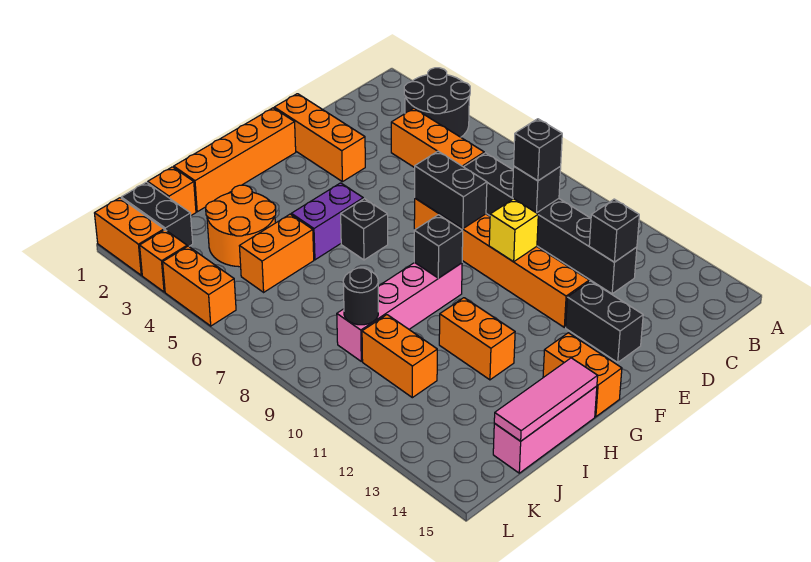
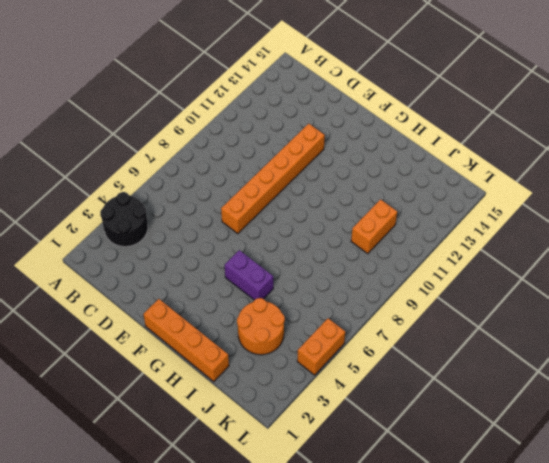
none -> orange brick C4:C6 level 1
none -> black brick C7:C12 level 1
none -> orange brick E1:E3 level 1

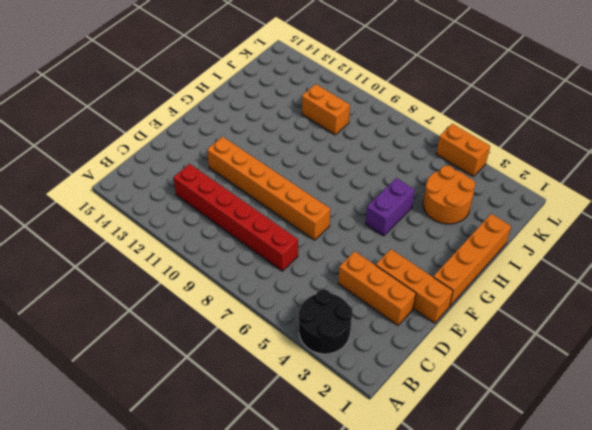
red brick C7:C12 level 1 -> black brick C7:C12 level 1
orange brick D2:D4 level 1 -> orange brick C4:C6 level 1
none -> black brick E13:E14 level 1
none -> black brick G6 level 1
none -> pink brick G9:J9 level 1

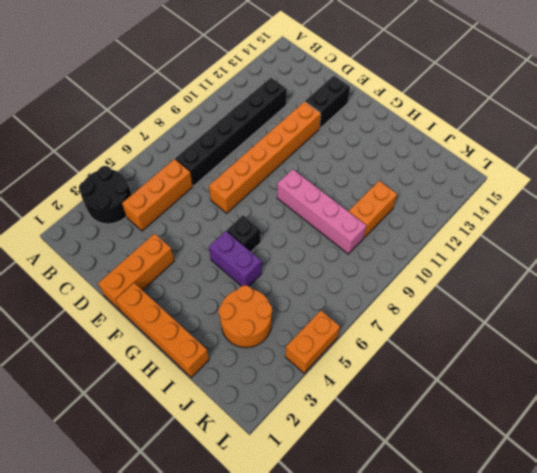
none -> orange brick G14:G15 level 1
none -> orange brick H11:H12 level 1
none -> pink brick H15:J15 level 1

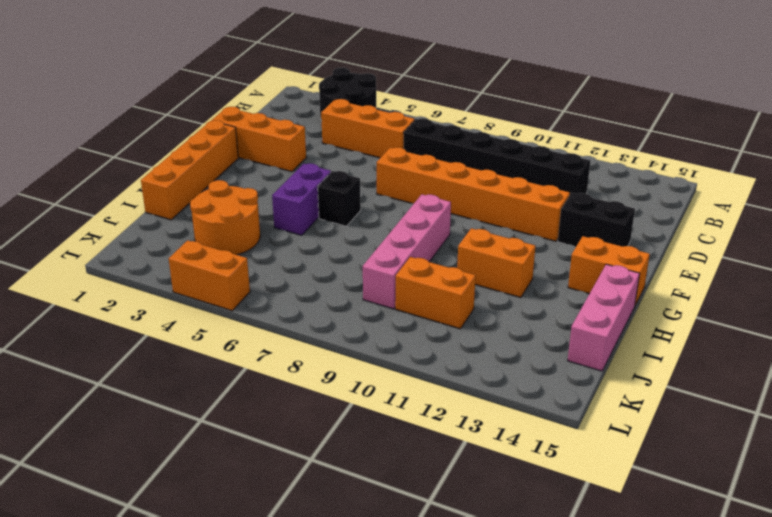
none -> orange brick I5:J5 level 1
none -> orange brick J1 level 1
none -> black brick K1:K2 level 1

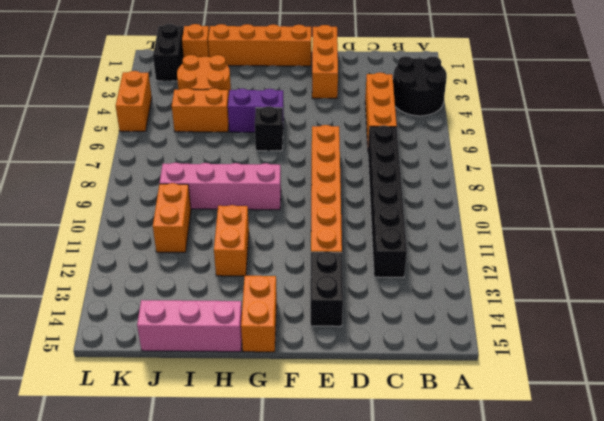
none -> orange brick L1:L2 level 1
none -> orange brick L3 level 1
none -> black brick C9 level 2

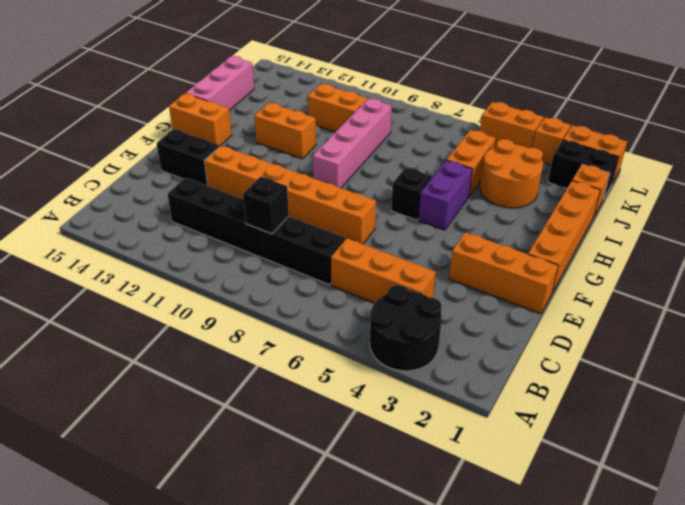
none -> black brick C12 level 2
none -> black brick E7:E8 level 2
none -> yellow brick E10 level 2

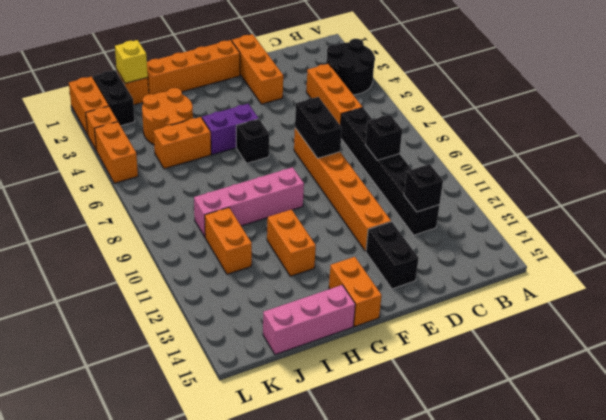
yellow brick J1 level 2 -> yellow brick E10 level 2
none -> black brick G9 level 2
none -> pink tile H15:J15 level 2
none -> black round brick J9 level 2

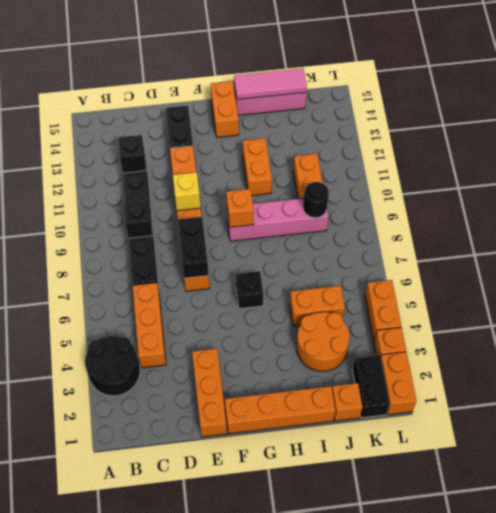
orange brick G9 level 2 -> black brick G9 level 2
none -> purple brick G5:H5 level 1
none -> black brick C9 level 3

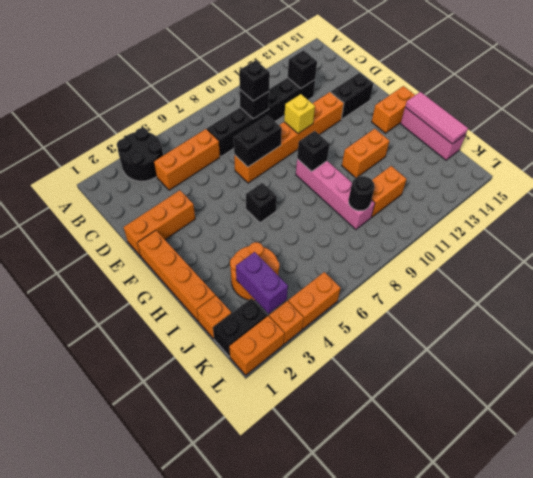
purple brick J3:K3 level 2 -> purple brick G5:H5 level 1
none -> orange brick I5:J5 level 1

